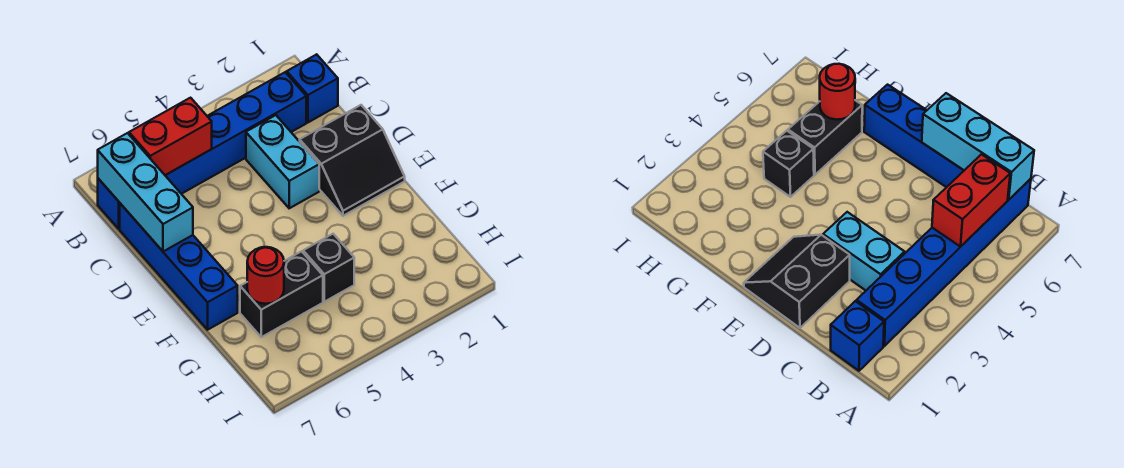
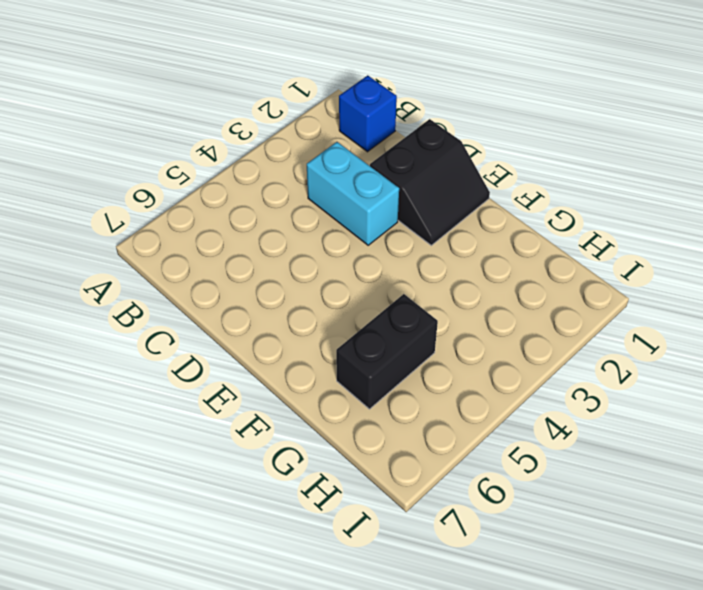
none -> blue brick B2:B7 level 1
none -> blue brick C7:F7 level 1

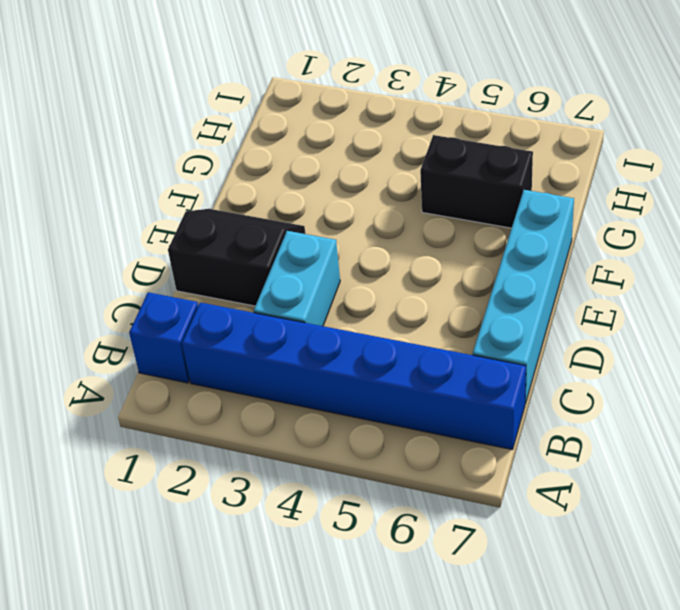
cyan brick C7:F7 level 1 -> blue brick C7:F7 level 1
none -> black brick G4 level 1
none -> red brick B5:B6 level 2

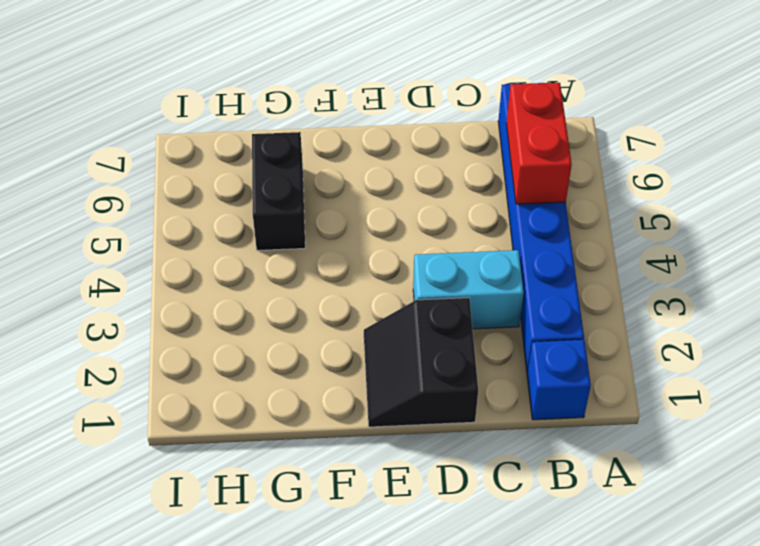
none -> blue brick C7:F7 level 1
none -> black brick G4 level 1

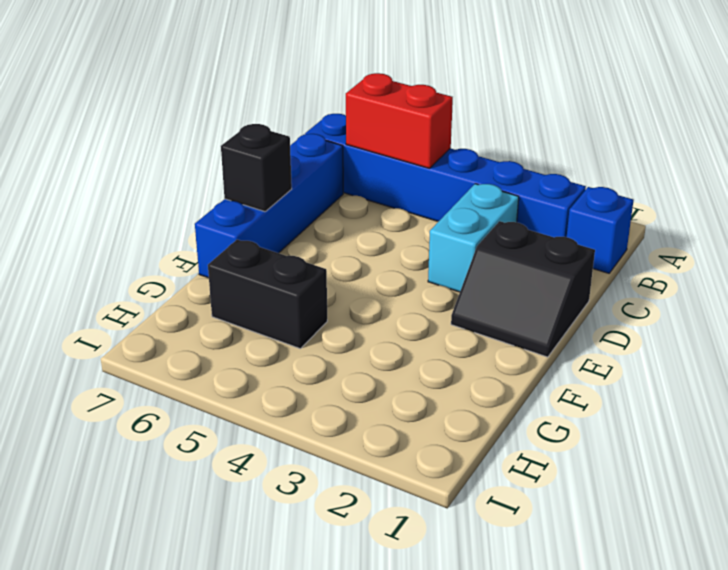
black brick E7 level 2 -> black brick G4 level 1
none -> cyan brick B7:D7 level 2
none -> red round brick G6 level 2

